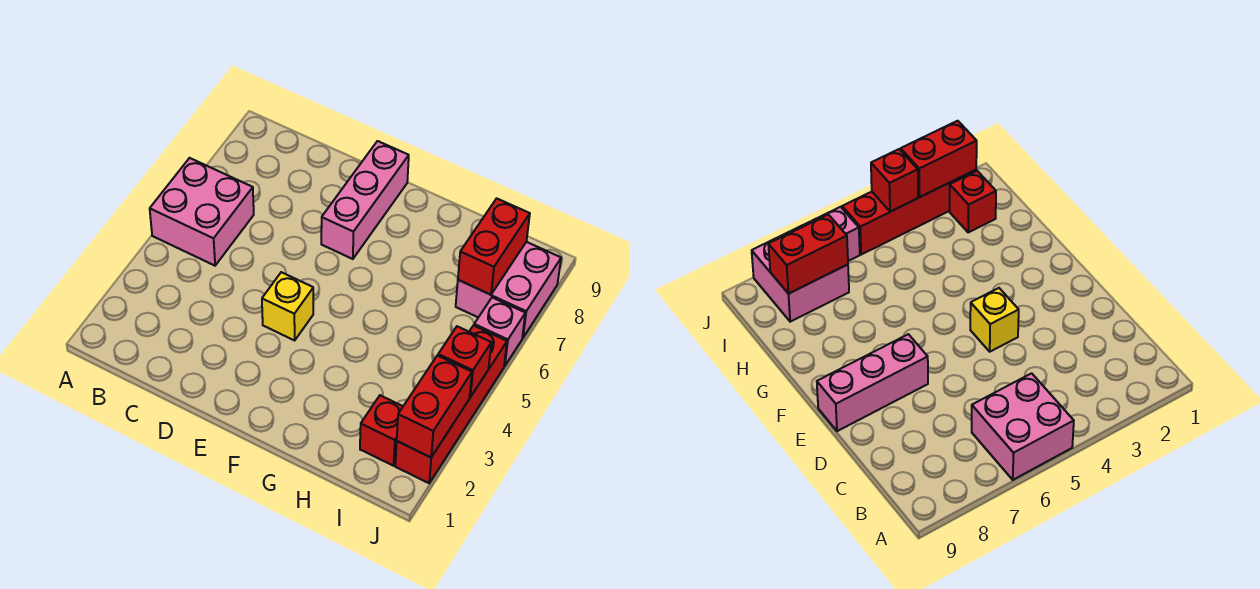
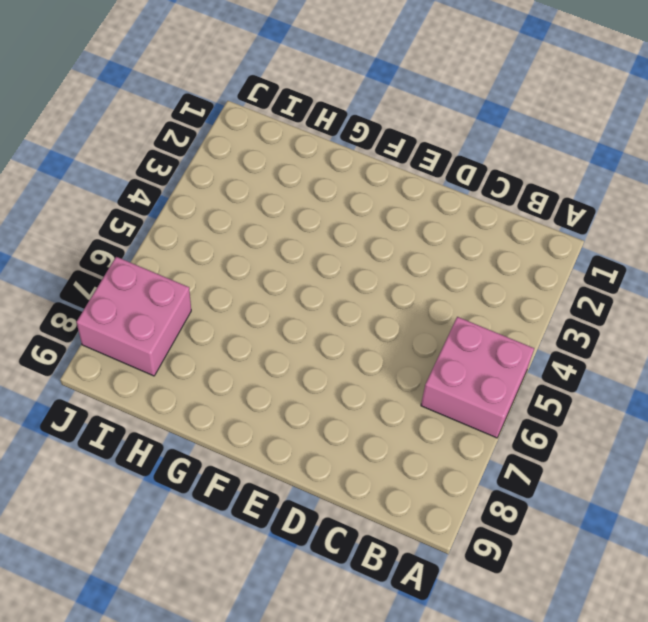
none -> yellow brick E4 level 1
none -> pink brick E7:E9 level 1

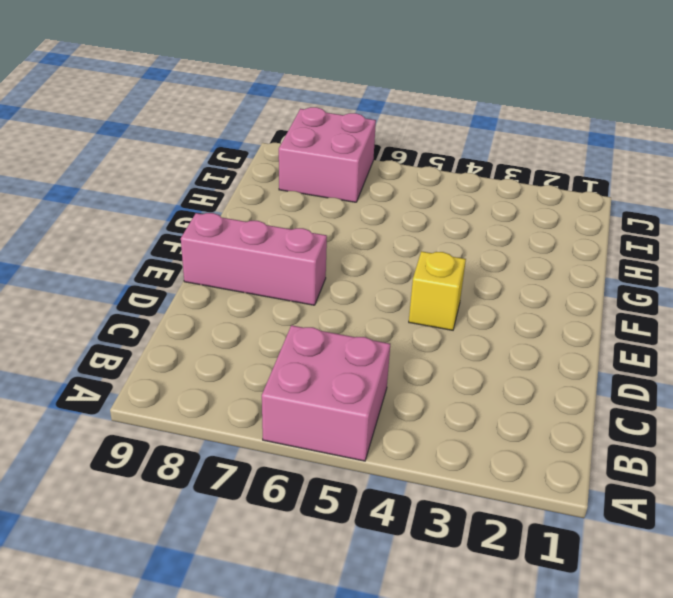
none -> red brick I2 level 1
none -> red brick J2:J5 level 1

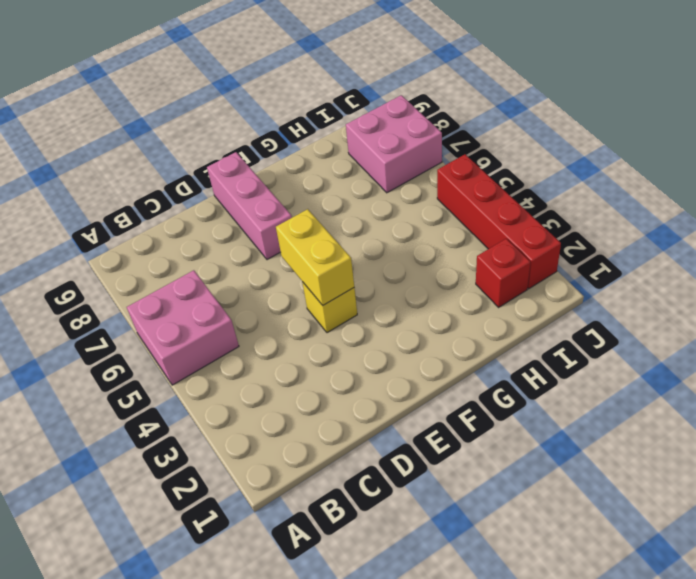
yellow brick E4:E5 level 2 -> none
none -> pink brick J6 level 1
none -> red brick I7:I8 level 2

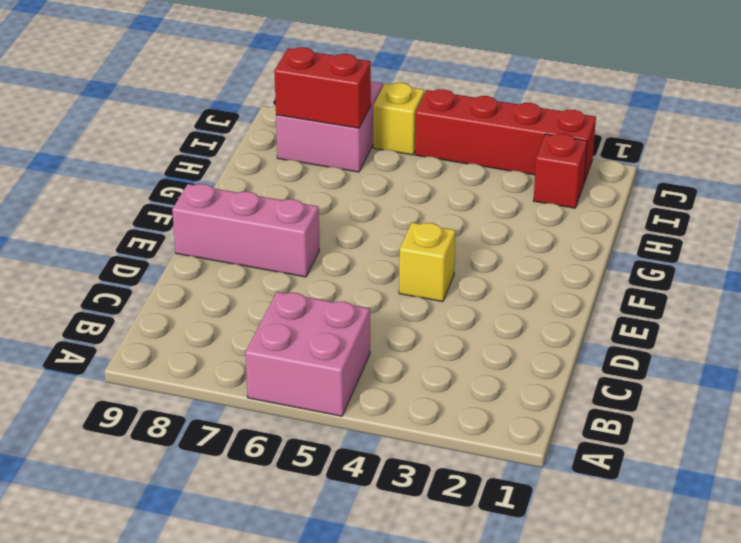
yellow brick J6 level 1 -> pink brick J6 level 1
none -> red brick J2:J3 level 2
none -> red brick J4 level 2

